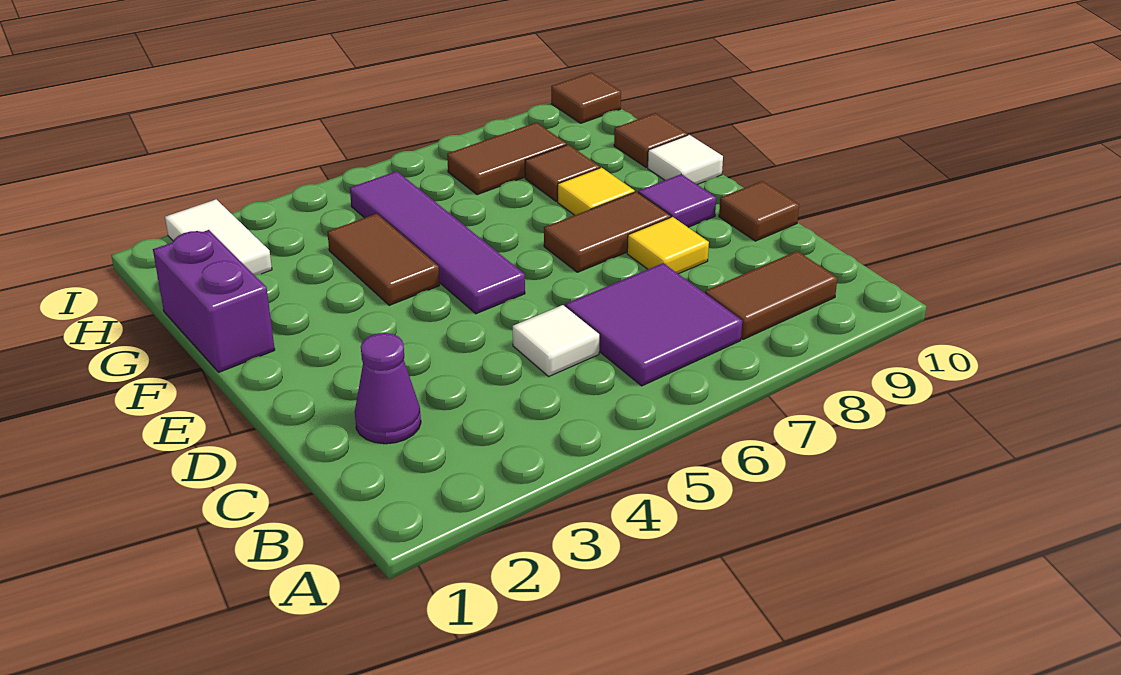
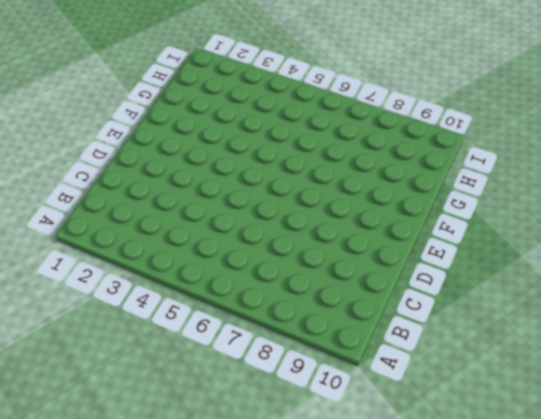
none -> purple tile B6:C7 level 1
none -> brown tile B8:B9 level 1
none -> purple cone C2 level 1

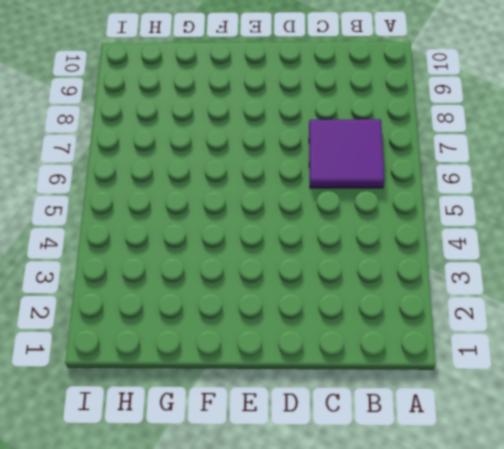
none -> brown tile B8:B9 level 1
none -> purple cone C2 level 1
none -> white tile C5 level 1

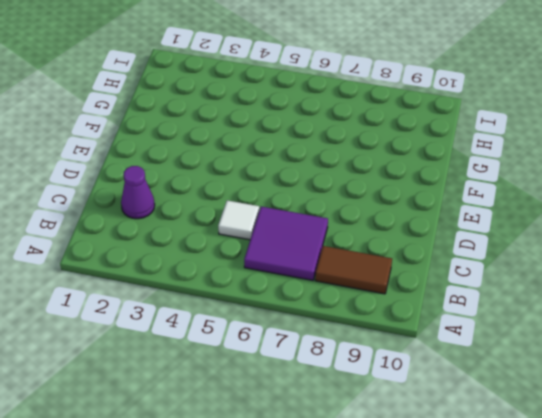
none -> yellow tile D8 level 1
none -> brown tile D10 level 1
none -> purple tile E5:H5 level 1

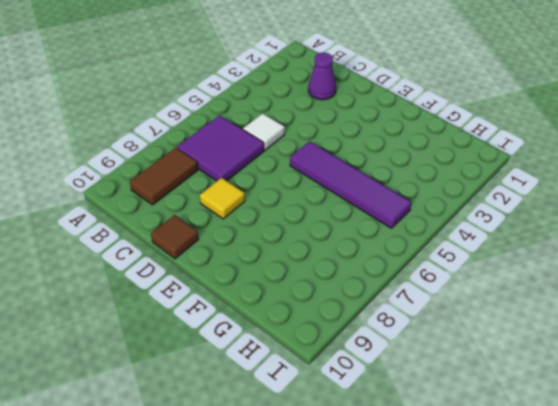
none -> brown tile E7:E8 level 1
none -> purple tile E9 level 1
none -> purple brick F1:G1 level 1

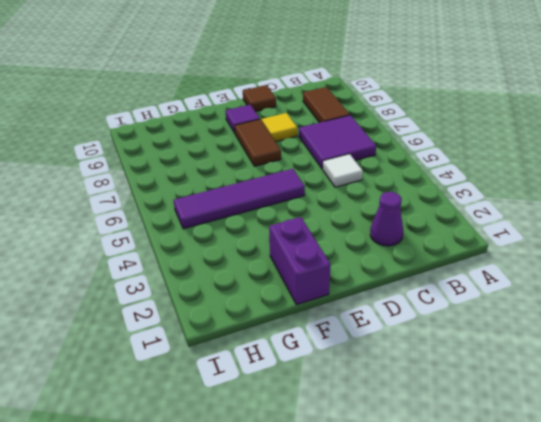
purple brick F1:F2 level 1 -> purple brick F1:G1 level 1
none -> brown tile F4:G4 level 1
none -> yellow tile F8 level 1
none -> white tile F10 level 1

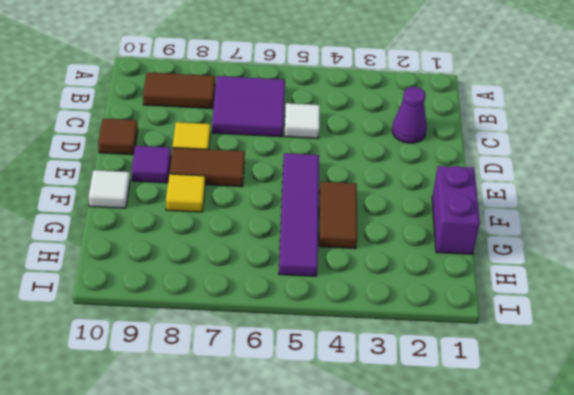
none -> brown tile G8 level 1
none -> brown tile G10 level 1
none -> white tile H2:I2 level 1

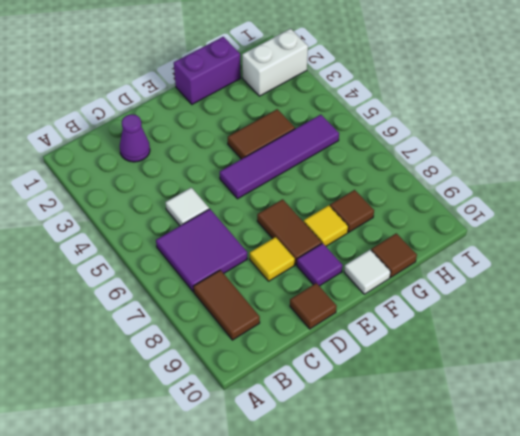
white brick H2:I2 level 1 -> white tile H2:I2 level 1
none -> brown tile H7:H8 level 1
none -> brown tile I10 level 1

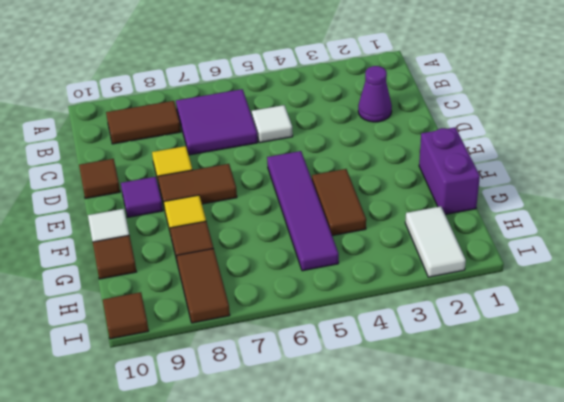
brown tile H8:I8 level 1 -> brown tile H7:H8 level 1

